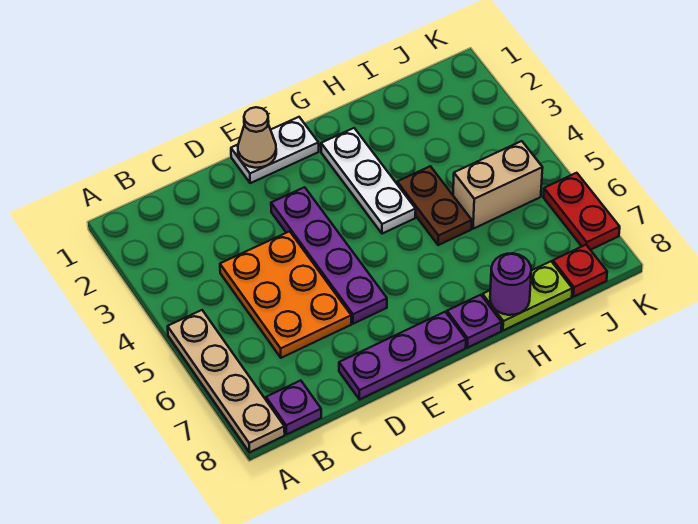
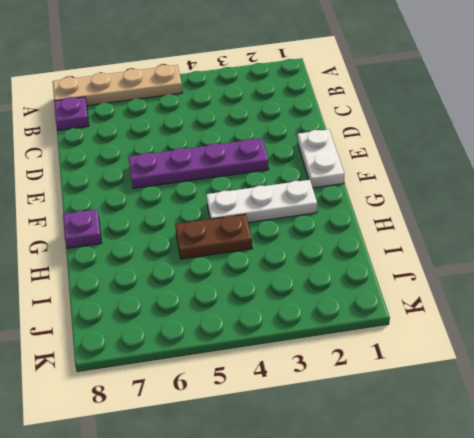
none -> orange plate C4:D6 level 1
none -> purple plate D8:F8 level 1
none -> lime plate H8:I8 level 1

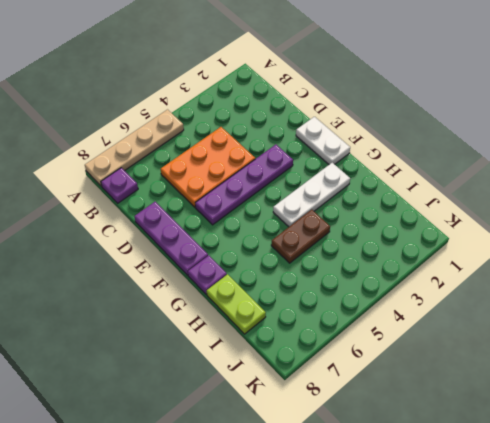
none -> tan brick I5:J5 level 1
none -> red plate J8 level 1
none -> red plate K6:K7 level 1

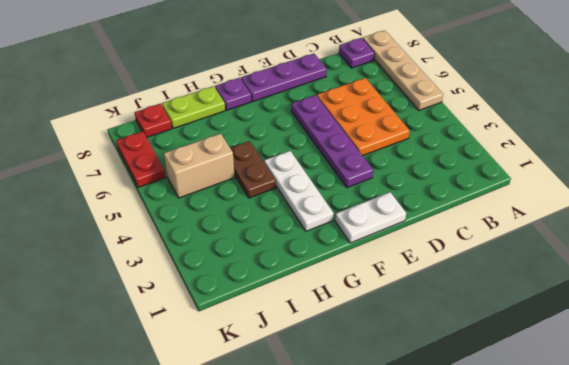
none -> tan cone E1 level 2
none -> purple round brick H8 level 2

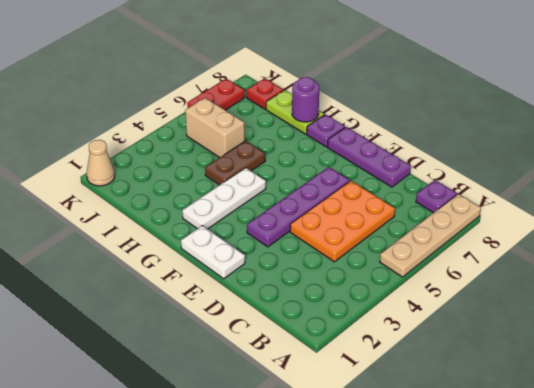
tan cone K1 level 1 -> tan cone E1 level 2

